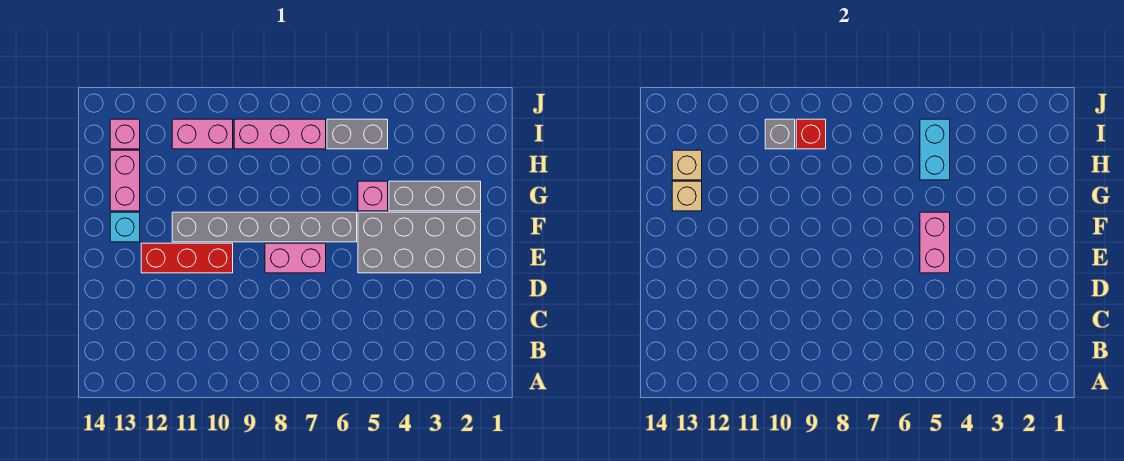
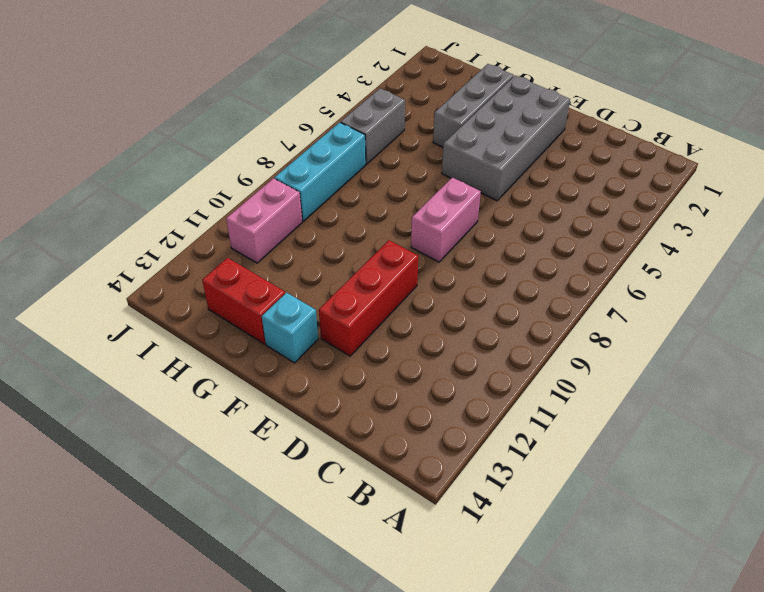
red brick G13:H13 level 1 -> pink brick G13:H13 level 1
cyan brick I7:I9 level 1 -> pink brick I7:I9 level 1
none -> grey brick F6:F11 level 1
none -> pink brick G5 level 1
none -> pink brick I13 level 1

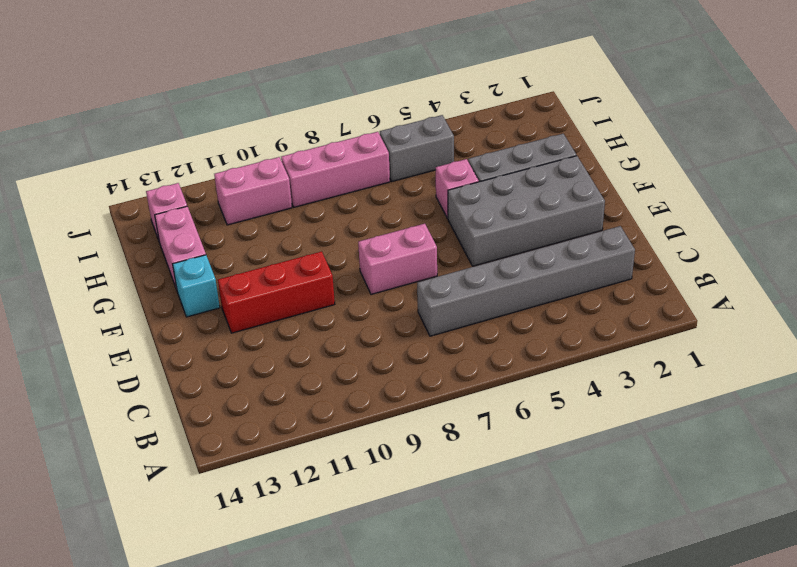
grey brick C2:C7 level 1 -> grey brick F6:F11 level 1
none -> pink brick E5:F5 level 2
none -> tan brick G13 level 2
none -> cyan brick H5:I5 level 2

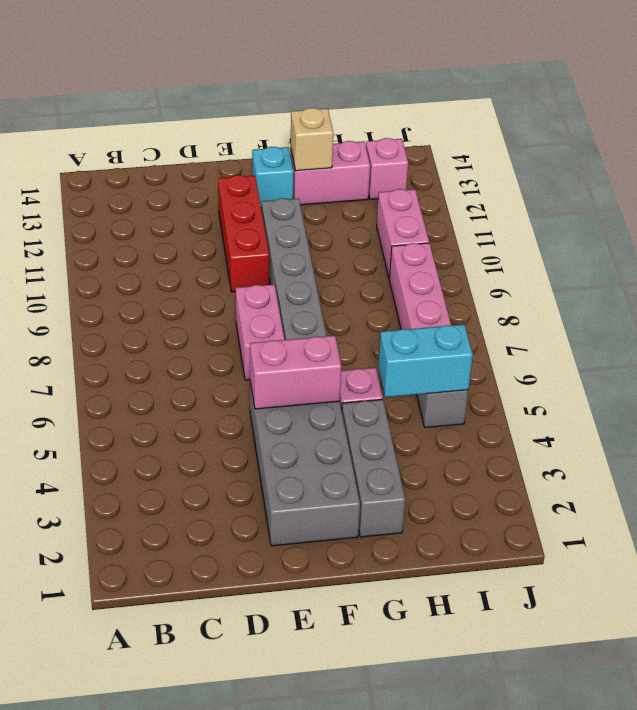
none -> tan brick H13 level 2
none -> red brick I9 level 2
none -> grey brick I10 level 2

